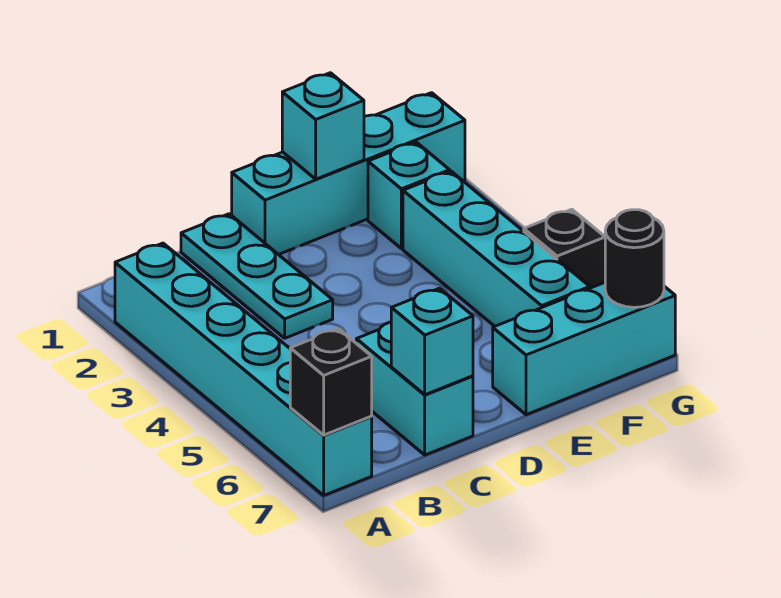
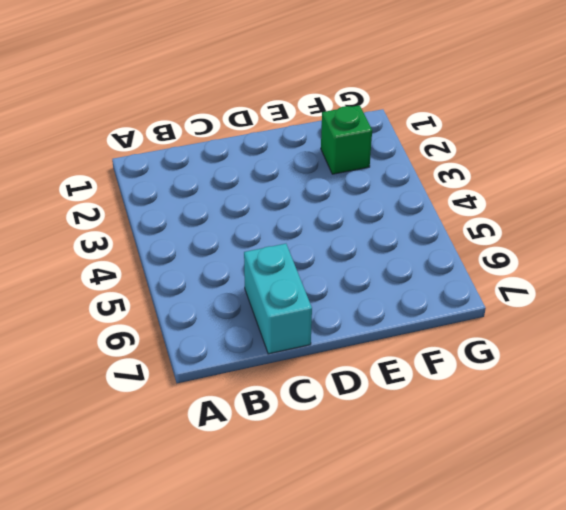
green brick F2 level 1 -> cyan brick F2 level 1
none -> cyan brick A2:A7 level 1
none -> cyan plate C1:C3 level 1
none -> cyan brick D1:G1 level 1

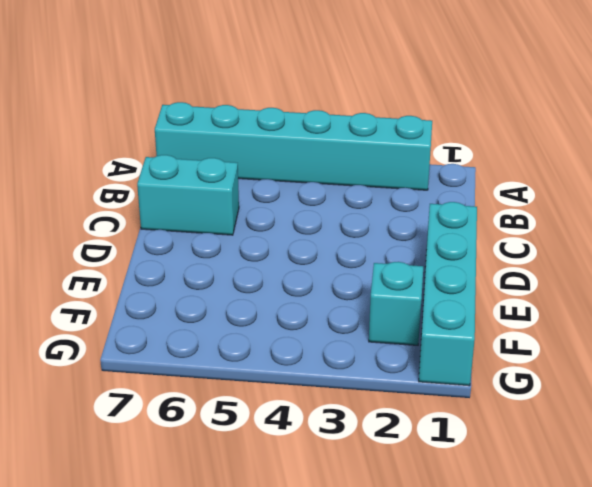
none -> cyan plate C1:C3 level 1
none -> cyan brick E7:G7 level 1
none -> cyan brick F3:F6 level 1

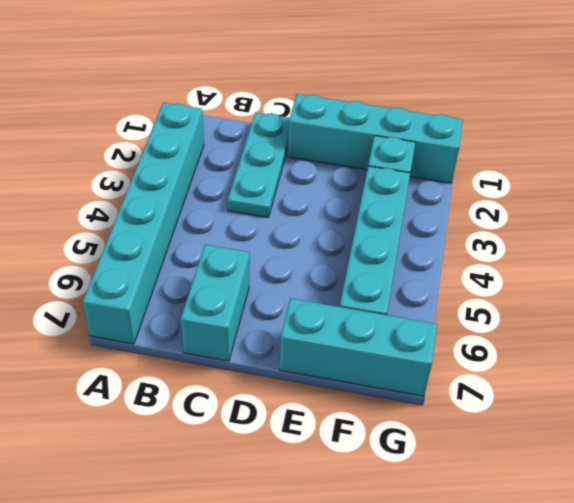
none -> black brick G5 level 1
none -> black brick A7 level 2
none -> cyan brick C7 level 2

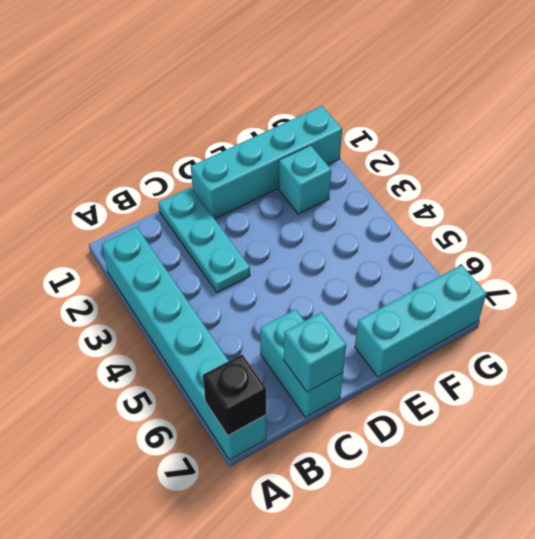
none -> cyan brick F3:F6 level 1
none -> black brick G5 level 1
none -> cyan brick E1 level 2

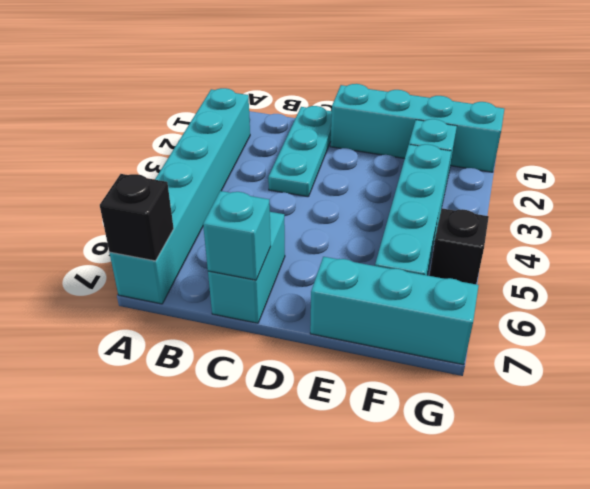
none -> cyan brick E1 level 2
none -> black round brick G7 level 2

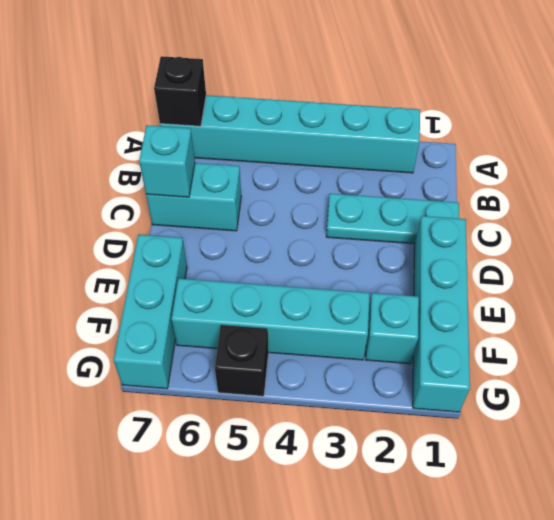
none -> cyan brick E1 level 2
none -> black round brick G7 level 2

